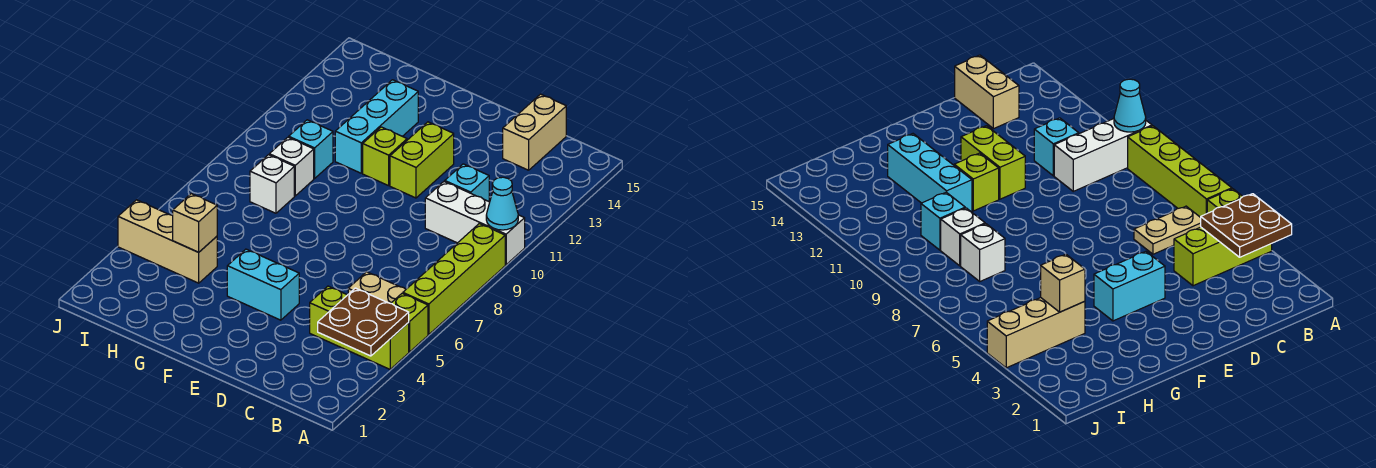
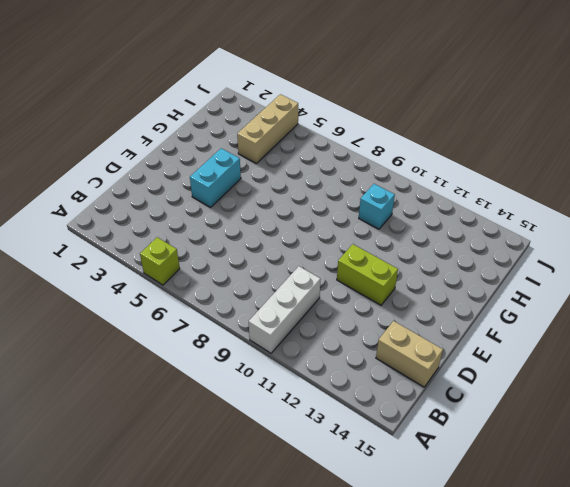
none -> lime brick A4:C4 level 1
none -> lime brick A6:A9 level 1
none -> tan plate B6:C6 level 1

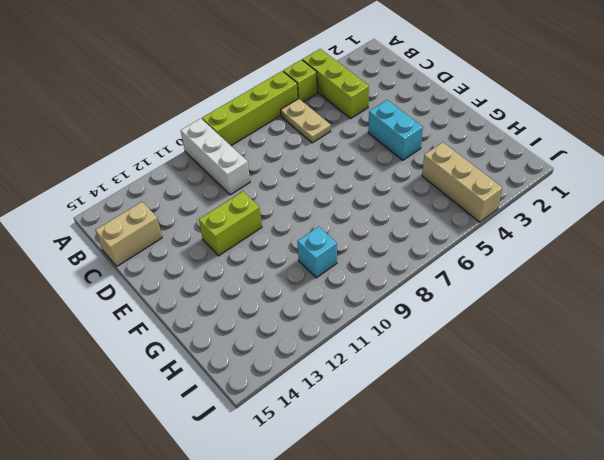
none -> cyan brick C11 level 1
none -> lime brick F11 level 1
none -> cyan brick G11:G13 level 1

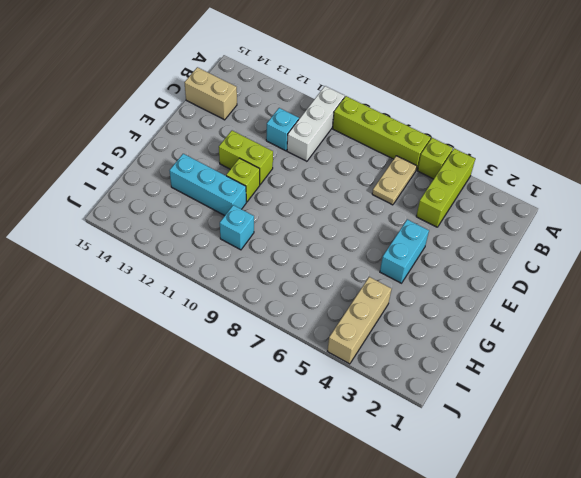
none -> white brick H8 level 1
none -> white brick H9 level 1
none -> brown plate A3:B4 level 2

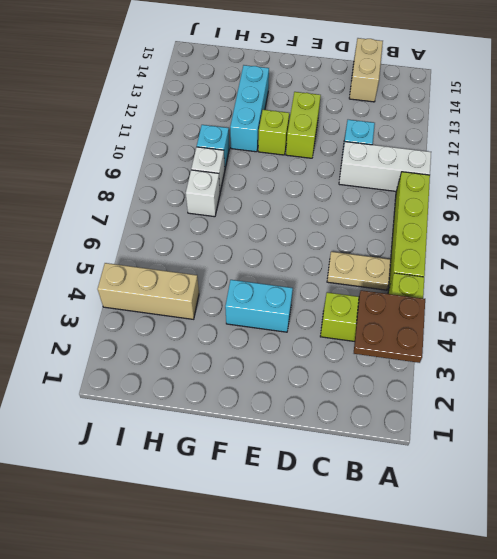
none -> cyan cone A10 level 2
none -> tan brick H4 level 2

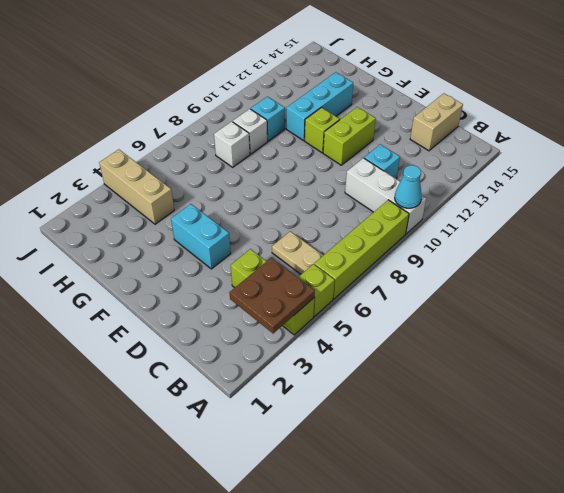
none -> tan brick H4 level 2

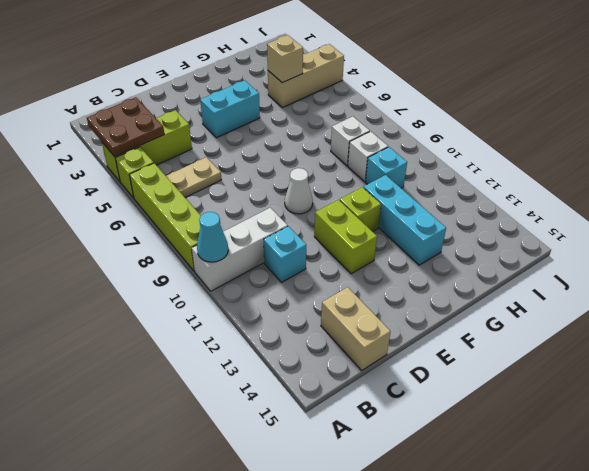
white cone E9 level 1 -> none

